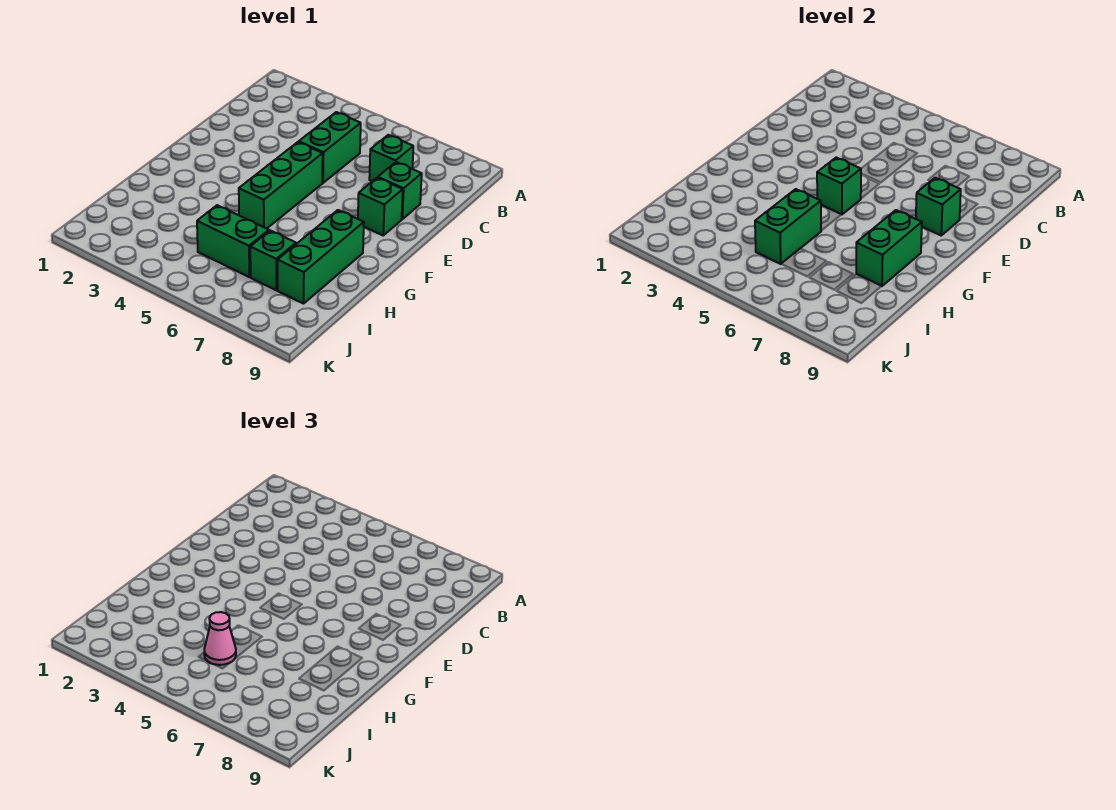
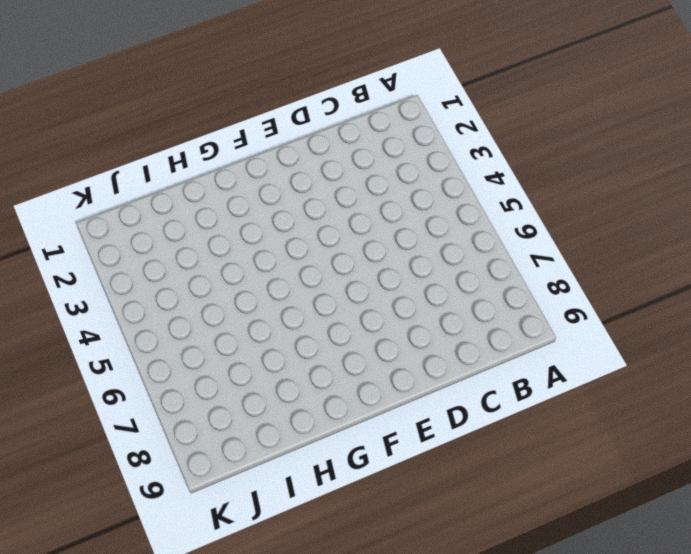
none -> green brick C5:D5 level 1
none -> green brick C7 level 1
none -> green brick D8 level 1

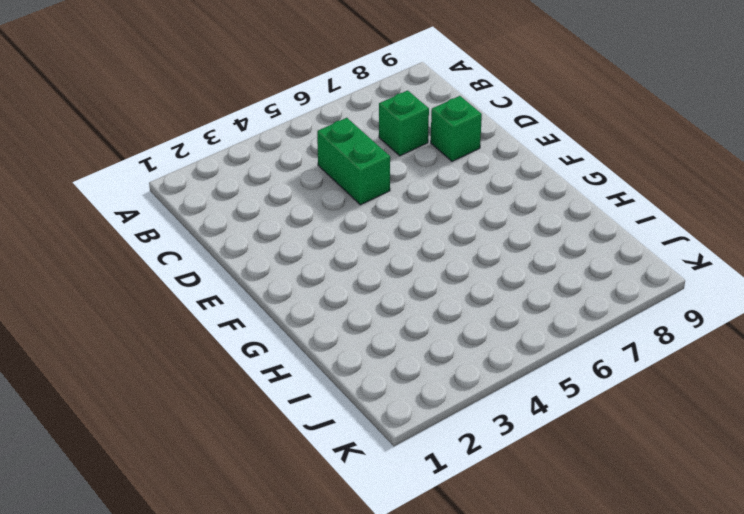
none -> green brick E5:G5 level 1
none -> green brick E8 level 1
none -> green brick G8:I8 level 1

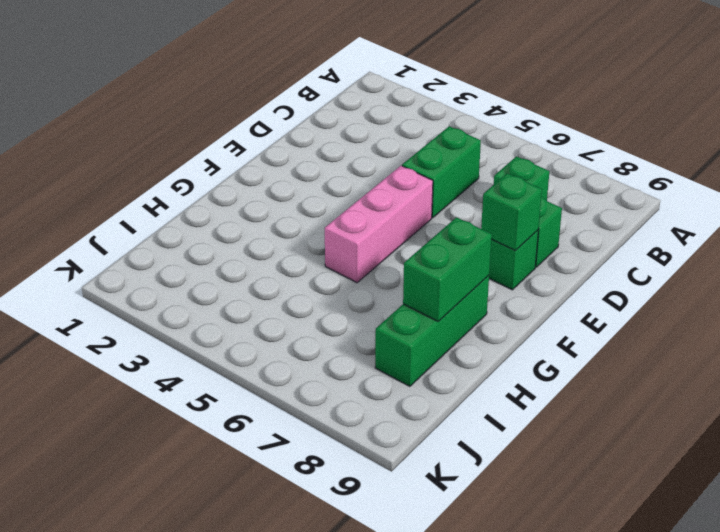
pink brick E5:G5 level 1 -> green brick E5:G5 level 1
none -> green brick I5:I6 level 1
none -> green brick I7 level 1
none -> green brick F5 level 2

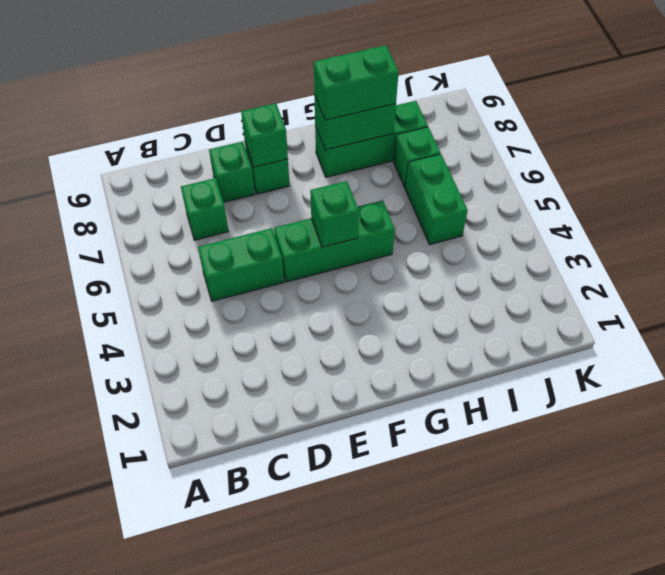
green brick G8:H8 level 3 -> green brick H5:I5 level 2
none -> pink cone I5 level 3

